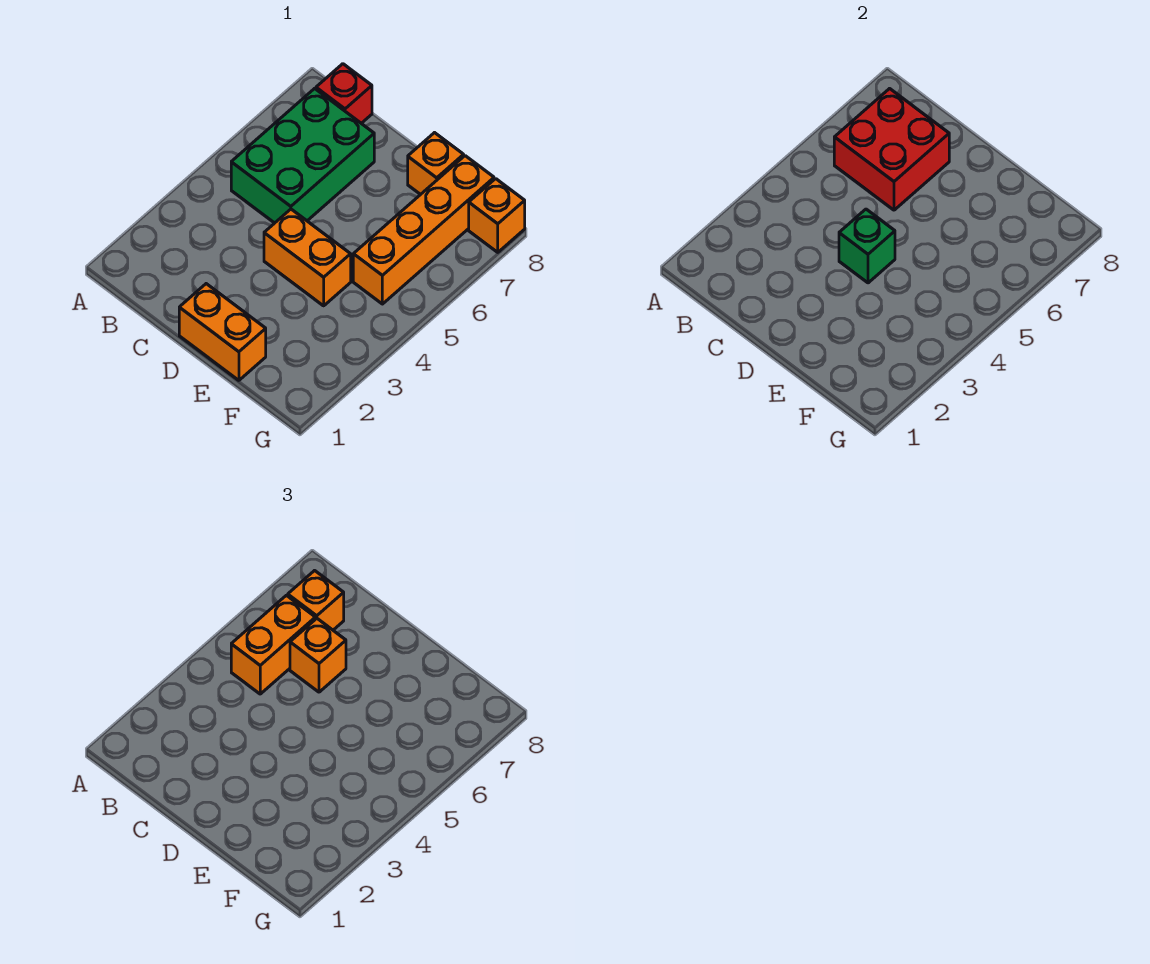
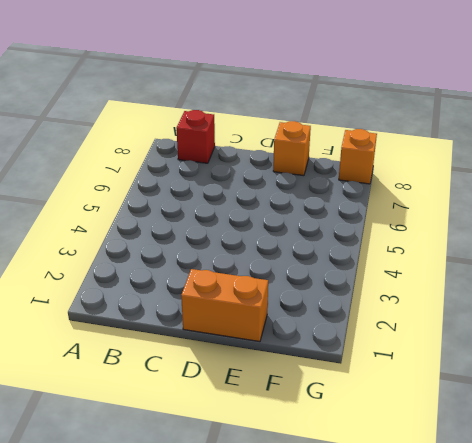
none -> green brick B5:C7 level 1
none -> orange brick D4:E4 level 1
none -> orange brick F5:F8 level 1

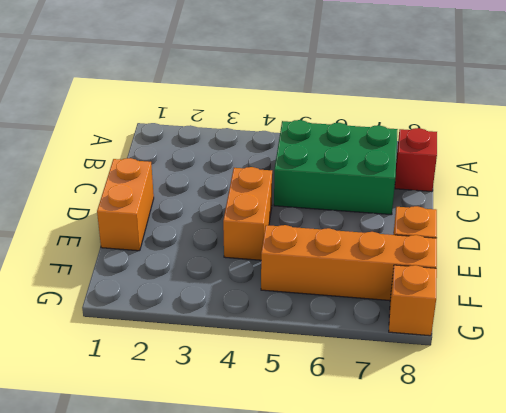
none -> red brick B6:C7 level 2
none -> green brick D4 level 2
none -> orange brick B5:B6 level 3

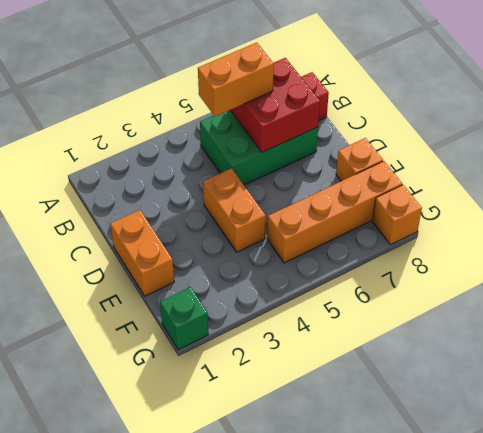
green brick G1 level 1 -> green brick D4 level 2
none -> orange brick B7 level 3
none -> orange brick C6 level 3

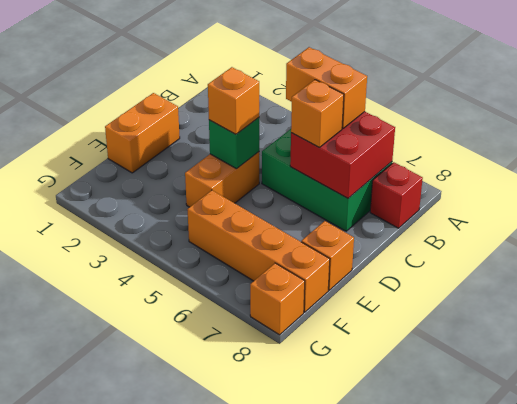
orange brick D4 level 3 -> orange brick B7 level 3

